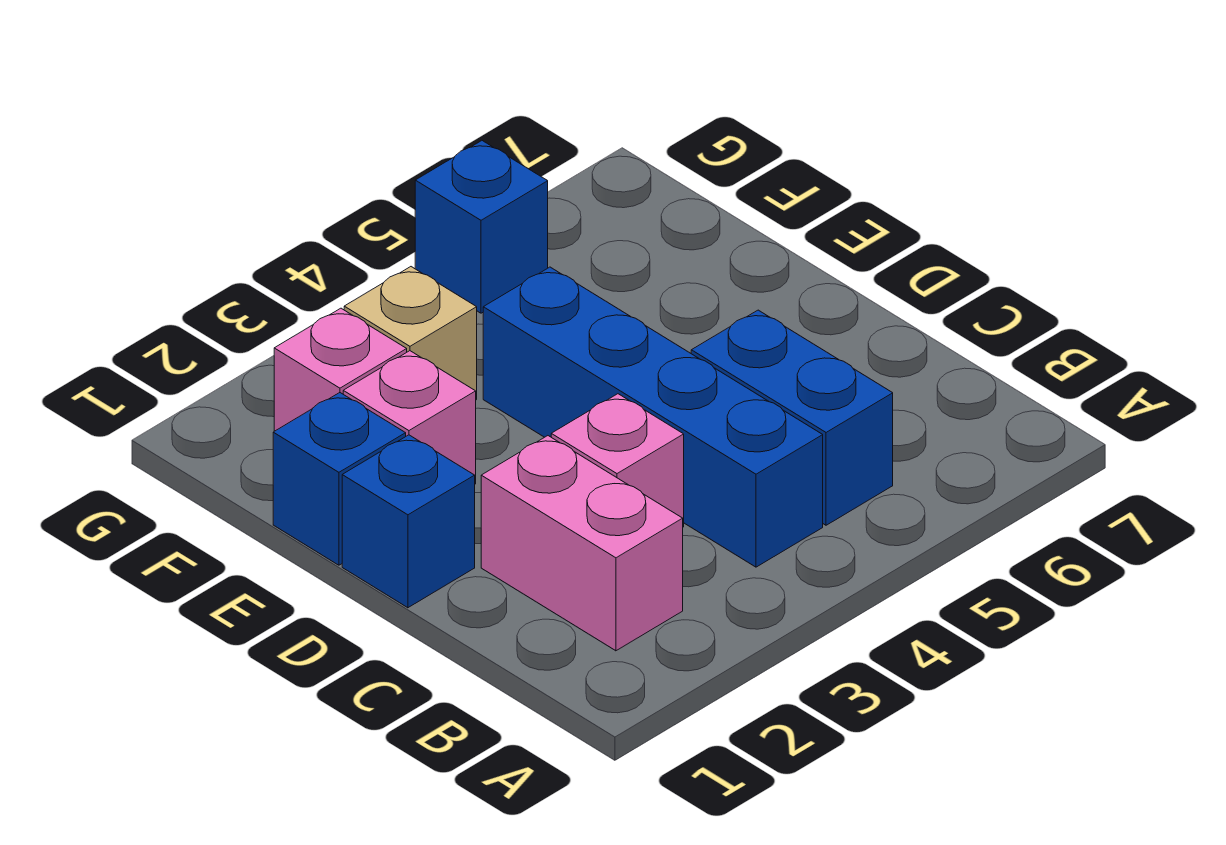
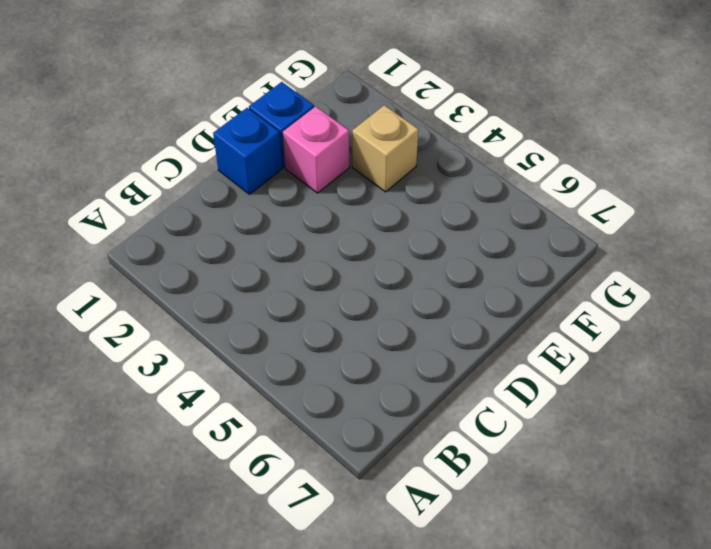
none -> pink brick B2:C2 level 1
none -> blue brick B4:E4 level 1

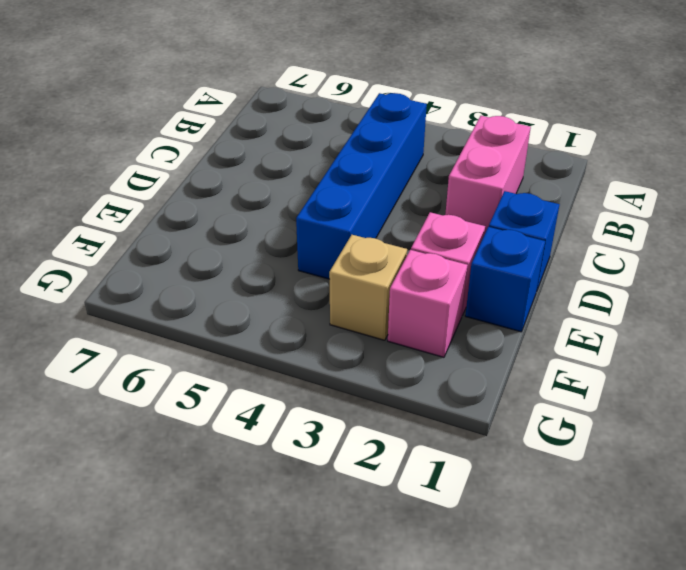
none -> blue brick B5:C5 level 1
none -> pink brick C3 level 1

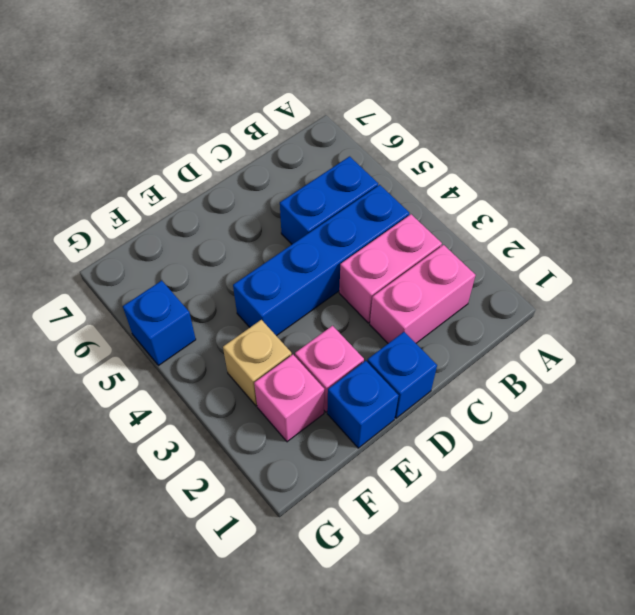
pink brick B3:C3 level 1 -> pink brick C3 level 1

